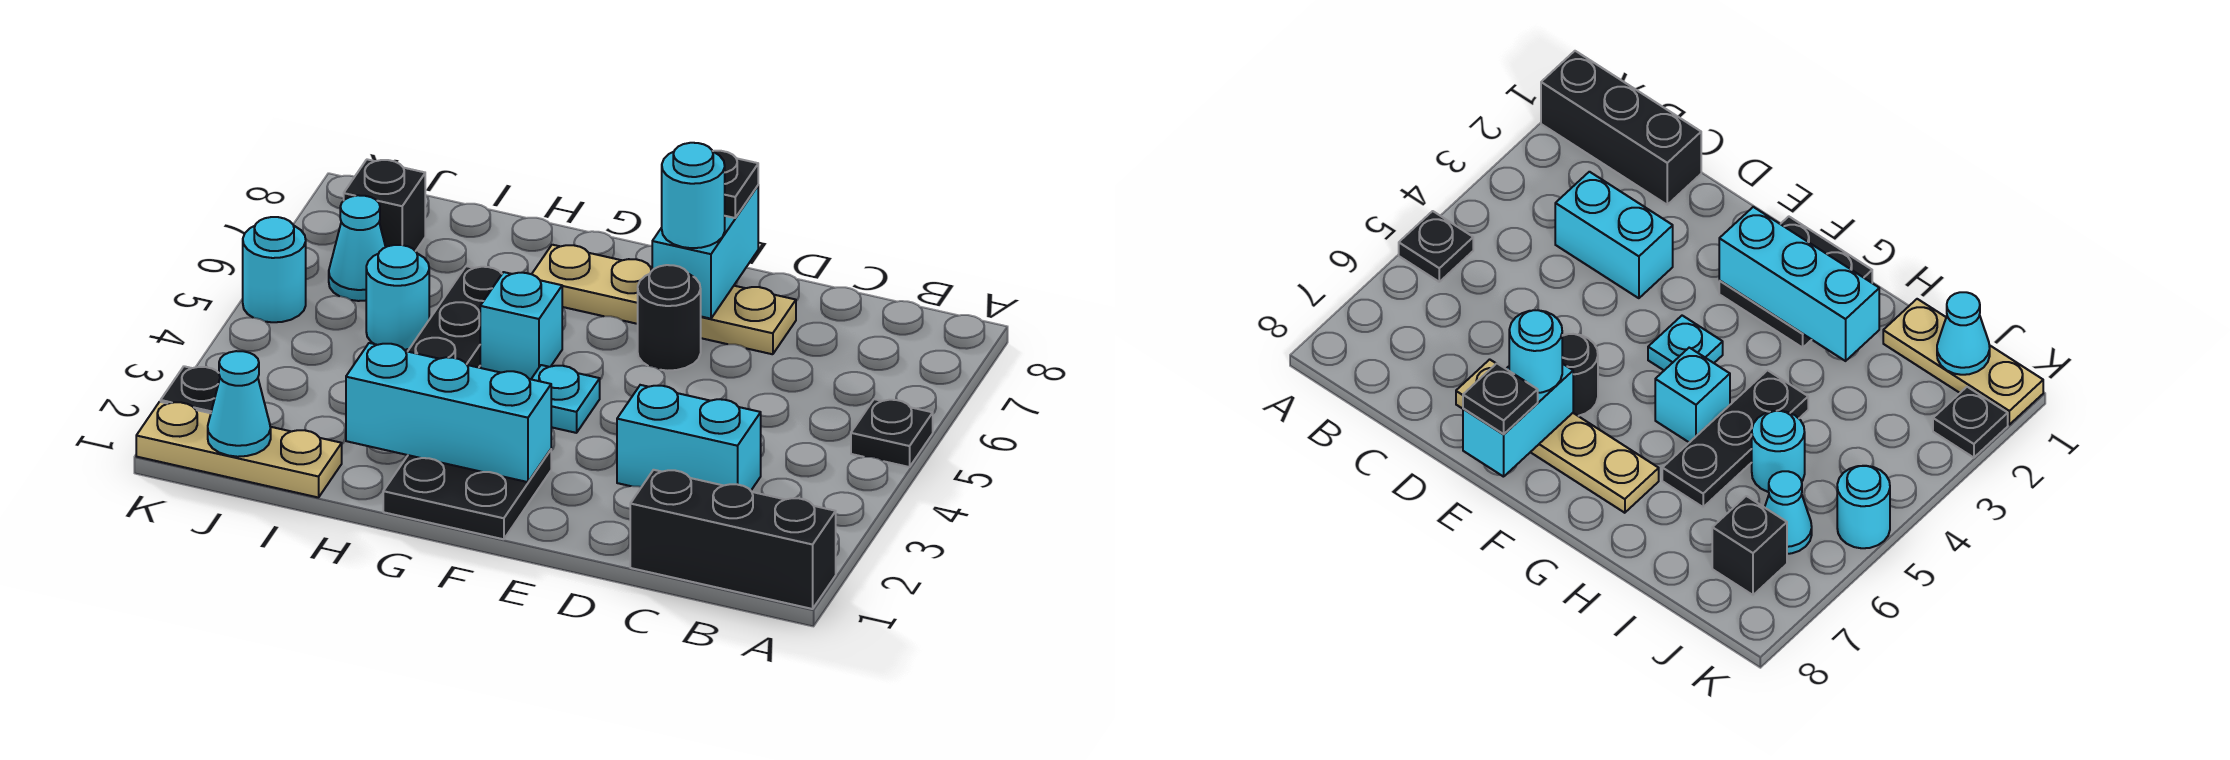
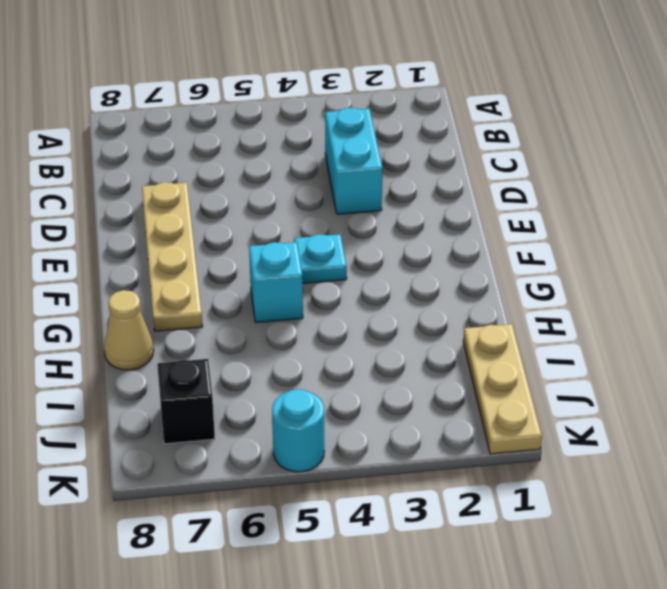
tan cone H8 level 1 -> none
none -> black brick A1:C1 level 1
none -> black plate A5 level 1
none -> black round brick E6 level 1

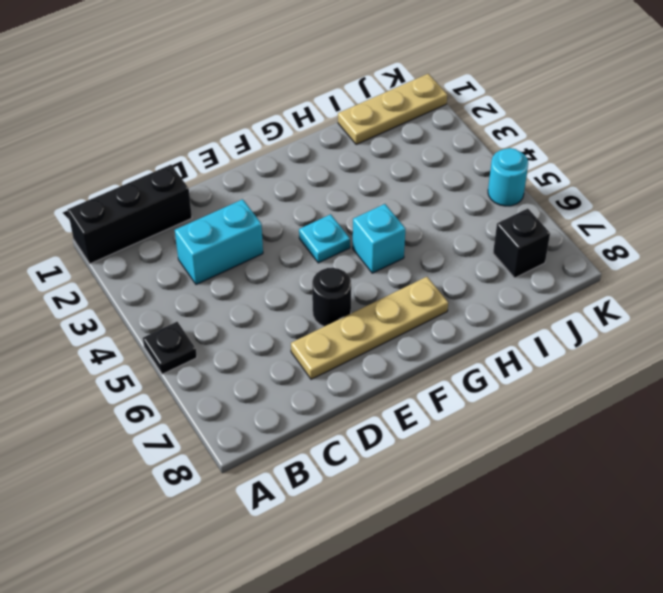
none -> black plate F1:G2 level 1
none -> black plate H4:H6 level 1
none -> cyan round brick I5 level 1

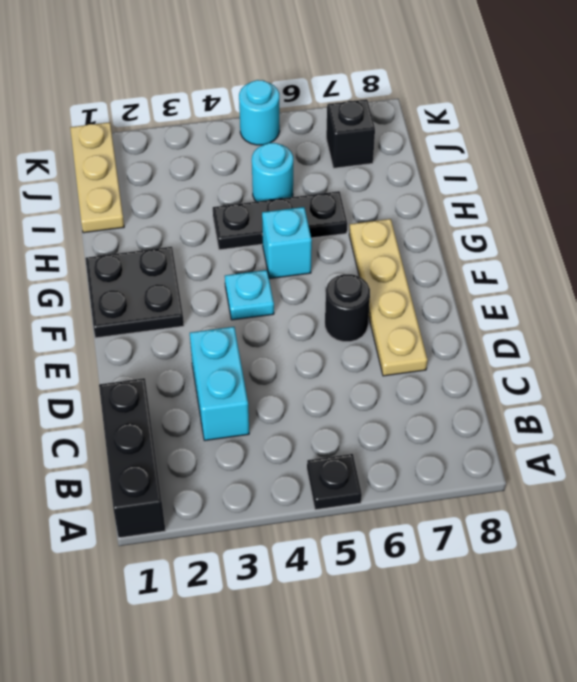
none -> cyan cone J6 level 1
none -> black plate K2 level 1
none -> cyan brick E7:E8 level 2

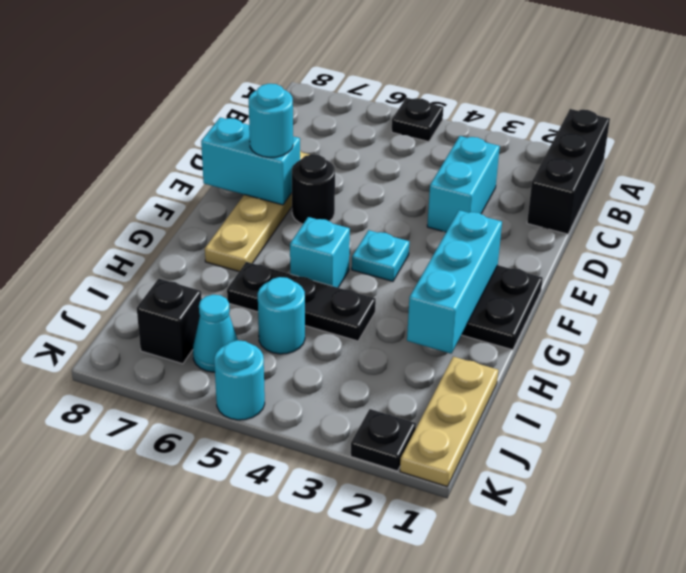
none -> cyan cone J1 level 2
none -> black plate E8 level 3

